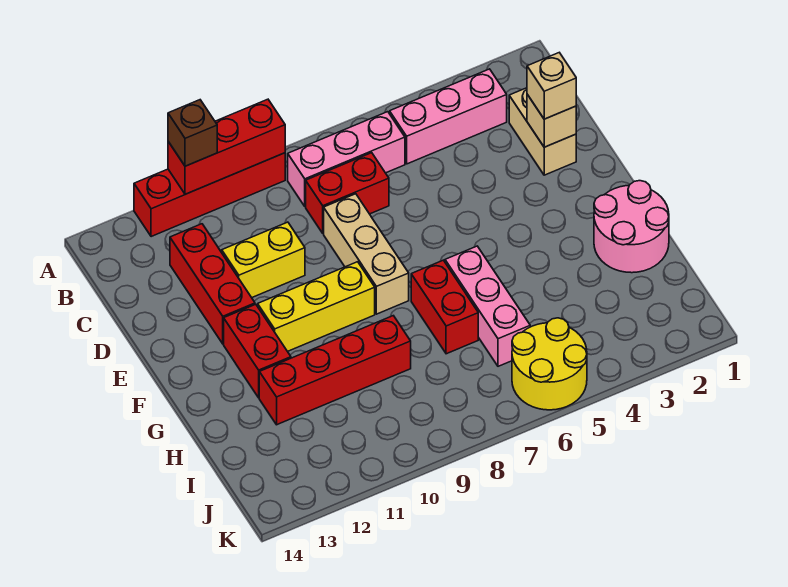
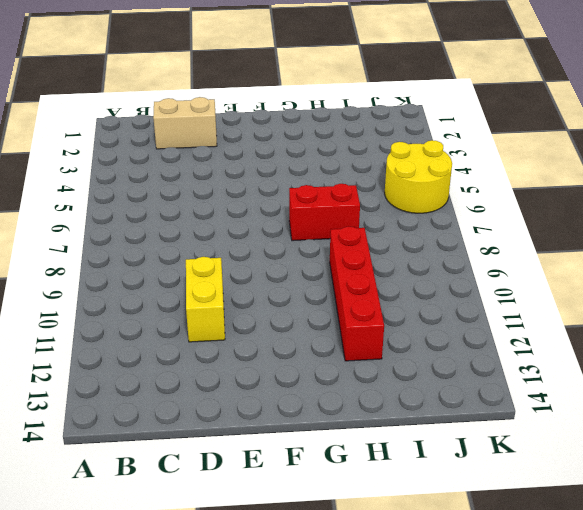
none -> red brick A9:A12 level 1
none -> pink brick B3:B5 level 1
none -> pink brick B6:B8 level 1

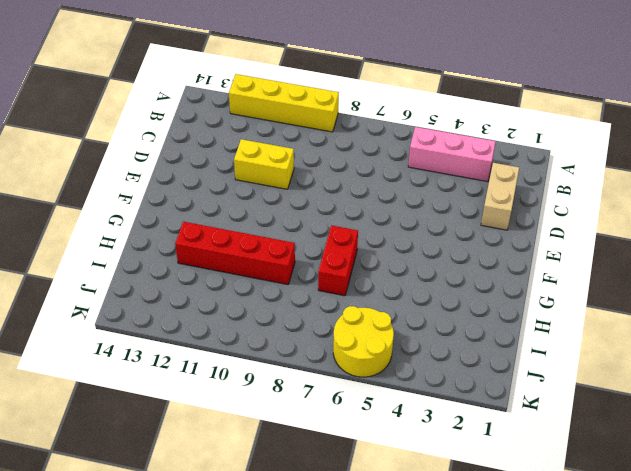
yellow brick A9:A12 level 1 -> red brick A9:A12 level 1
none -> pink brick B6:B8 level 1
none -> red brick C7:C8 level 1
none -> red brick C12:E12 level 1

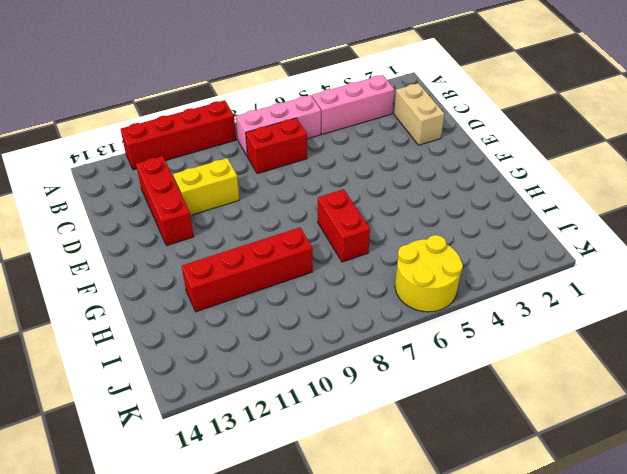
none -> tan brick D8:F8 level 1
none -> yellow brick F9:F11 level 1
none -> red brick F12:G12 level 1

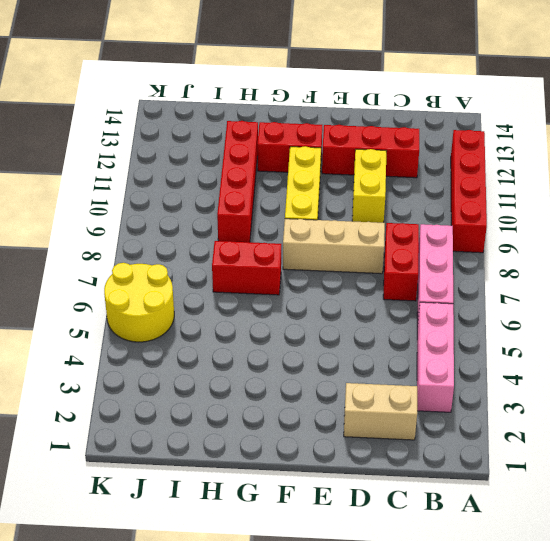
none -> pink round brick G1:H2 level 1
none -> pink brick G6:I6 level 1
none -> red brick A9:A11 level 2

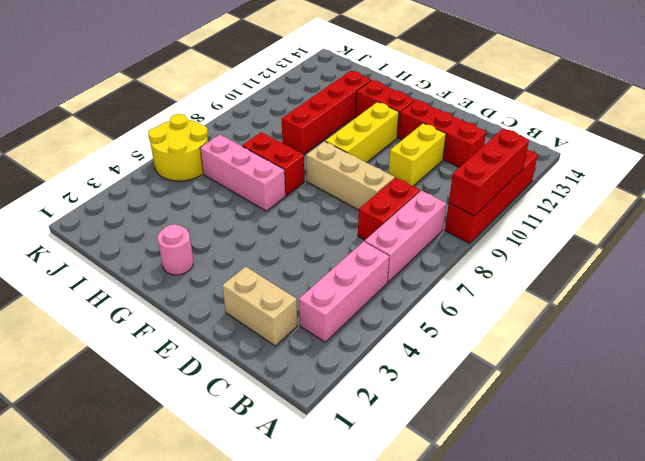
pink round brick G2 level 1 -> pink round brick G1:H2 level 1
none -> tan brick D2 level 2
none -> brown brick A11 level 3
none -> tan brick D2 level 3

